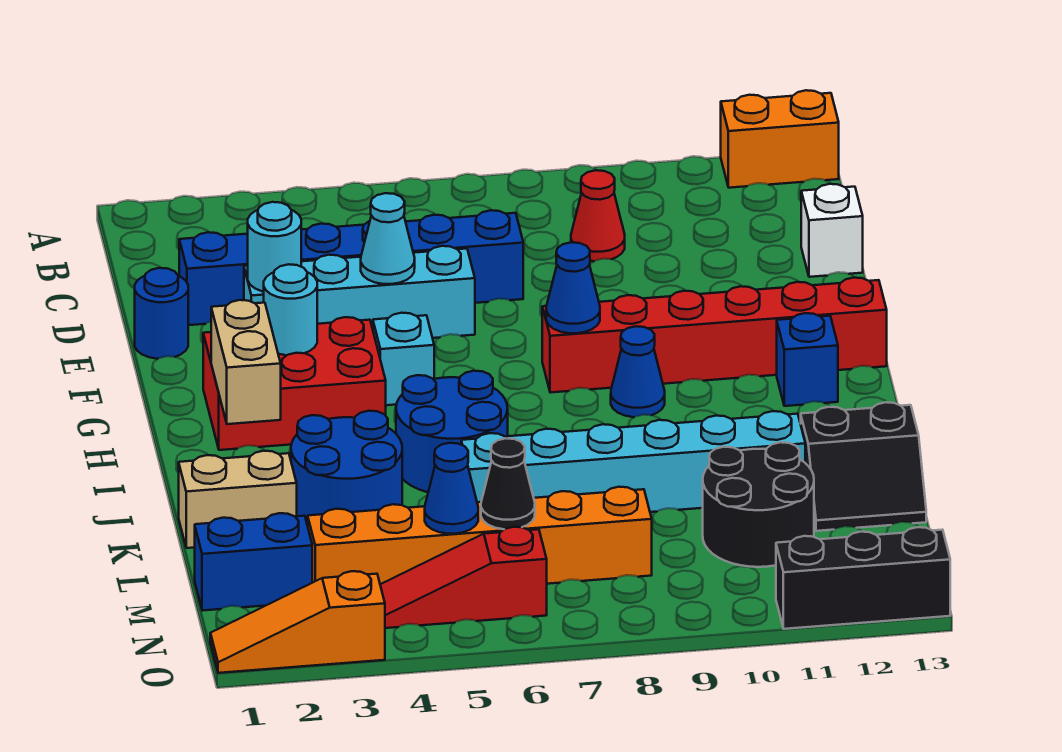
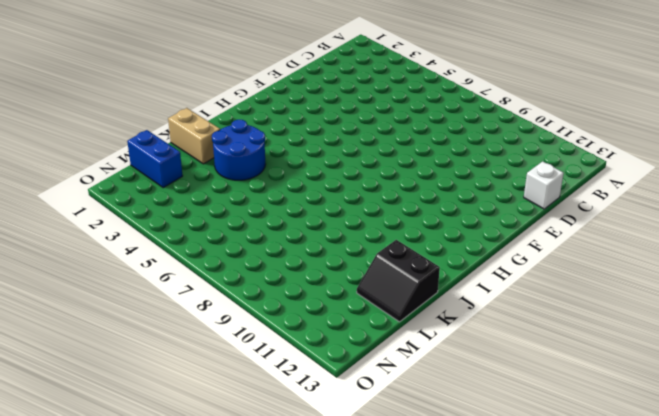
none -> orange brick A12:A13 level 1
none -> red cone C9 level 1
none -> blue brick D2:D7 level 1

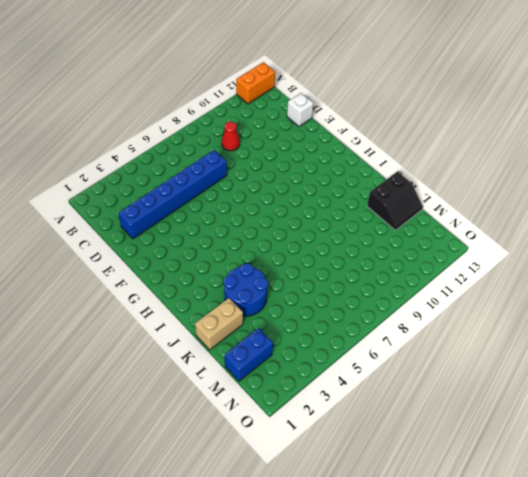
none -> blue round brick E1 level 1
none -> cyan brick E3:E6 level 1
none -> red brick G2:H4 level 1

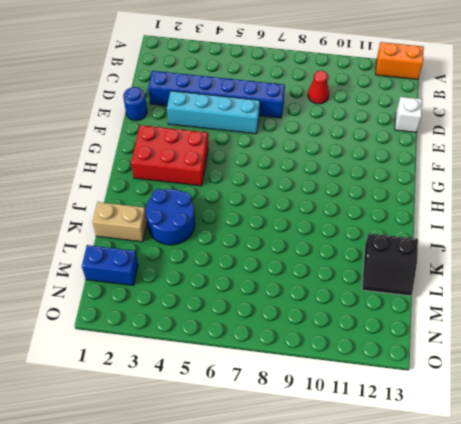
none -> cyan brick G5 level 1
none -> red brick G8:G13 level 1
none -> blue cone H9 level 1

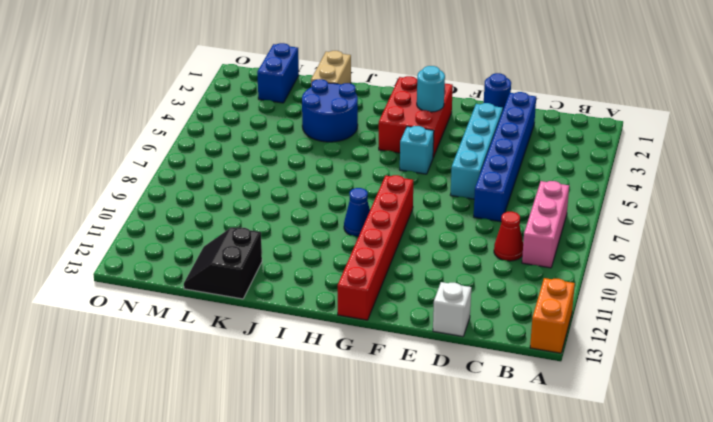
pink brick B7:B9 level 1 -> none
none -> blue brick H12 level 1
none -> blue round brick I5:J6 level 1
none -> cyan brick K6:K11 level 1

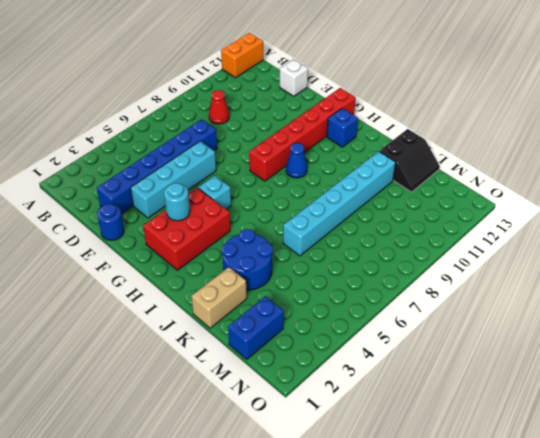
none -> blue round brick I5:J6 level 1
none -> black round brick L10:M11 level 1
none -> orange brick M3:M8 level 1

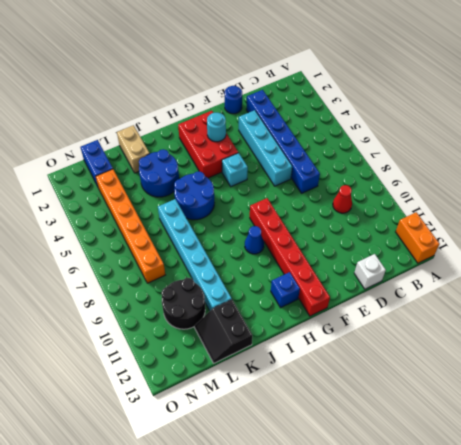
none -> red slope N4:N6 level 1 top 6
none -> orange slope O1:O3 level 1 top 3
none -> black brick O11:O13 level 1

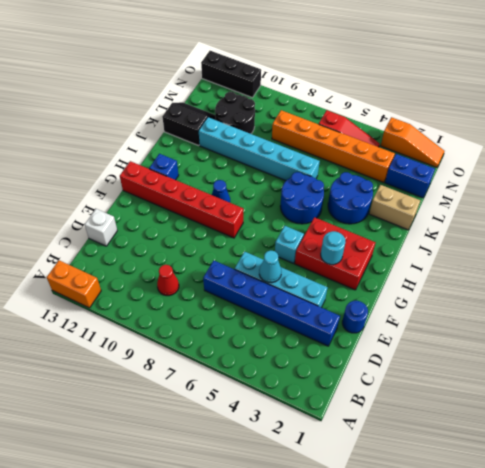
none -> cyan round brick E3 level 2
none -> blue cone G8 level 2
none -> tan brick H2:I2 level 2

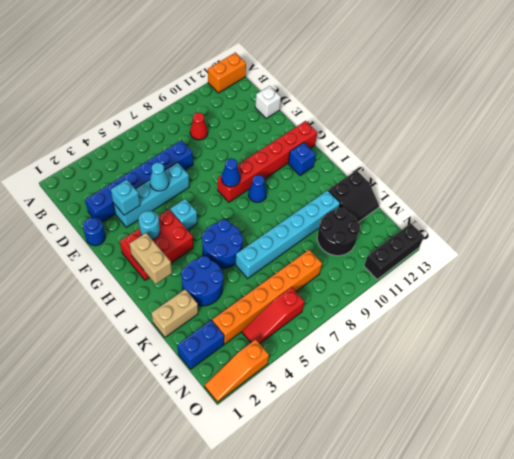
cyan brick E3 level 2 -> cyan round brick E3 level 2
none -> blue cone M5 level 2
none -> black cone M6 level 2

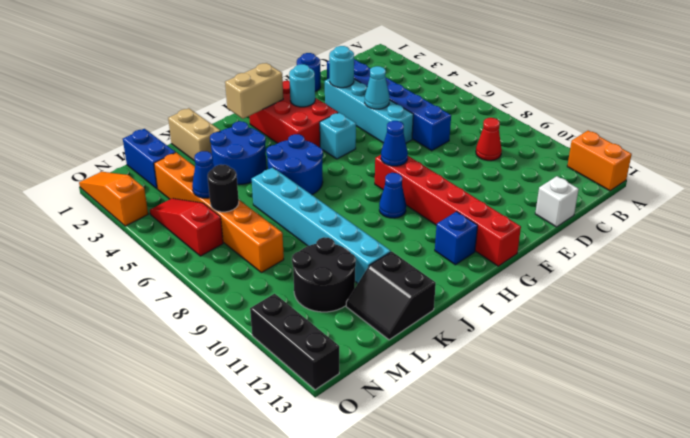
black round brick M6 level 2 -> black cone M6 level 2

